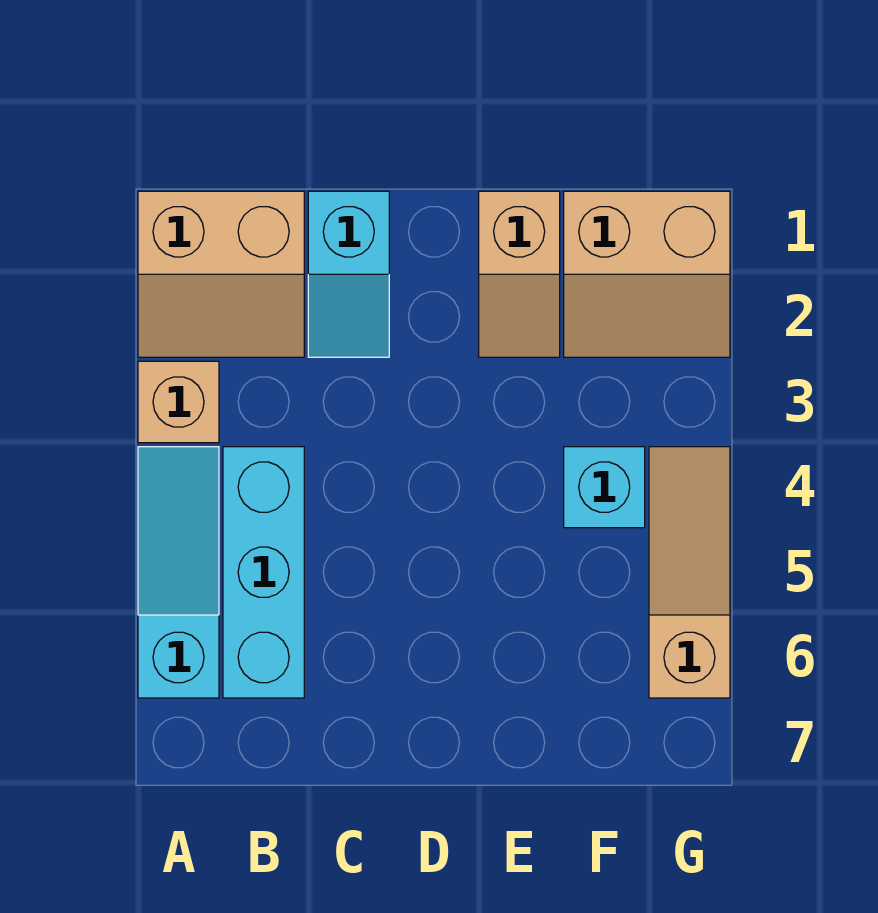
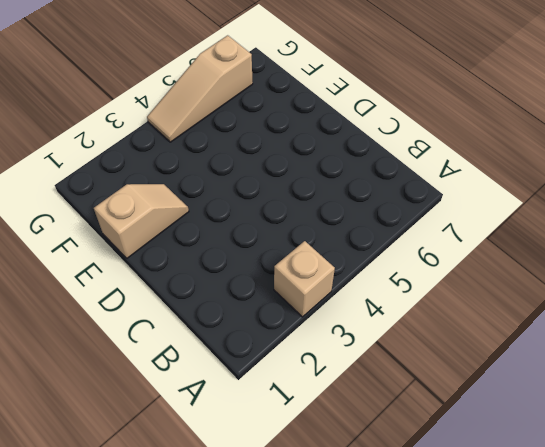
none -> tan slope A1:B2 level 1 top 1
none -> cyan slope A4:A6 level 1 top 6

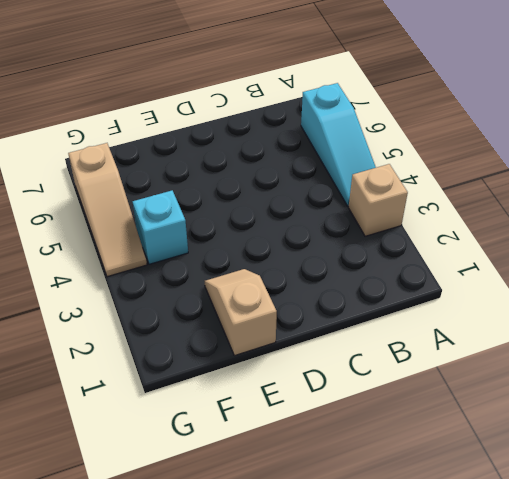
none -> tan slope A1:B2 level 1 top 1
none -> cyan brick B4:B6 level 1

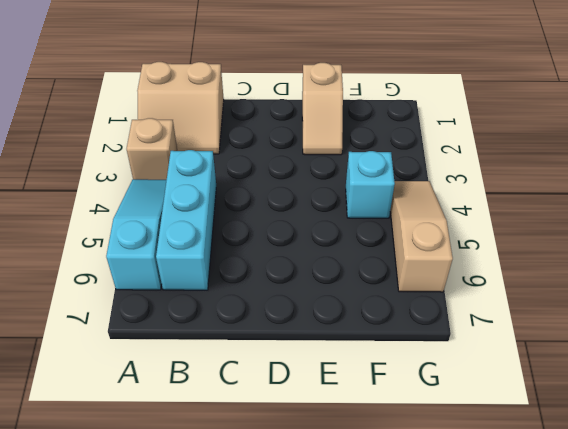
none -> cyan slope C1:C2 level 1 top 1
none -> tan slope F1:G2 level 1 top 1

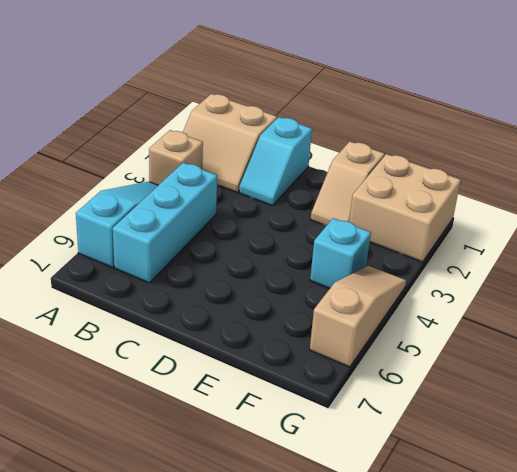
tan brick F1:G2 level 1 -> tan slope F1:G2 level 1 top 1

